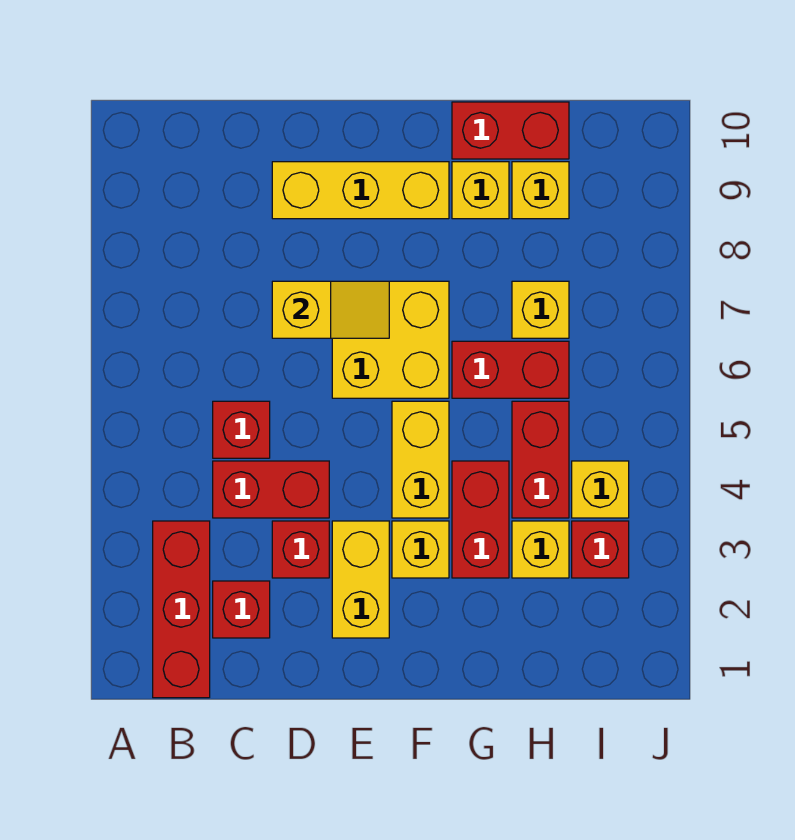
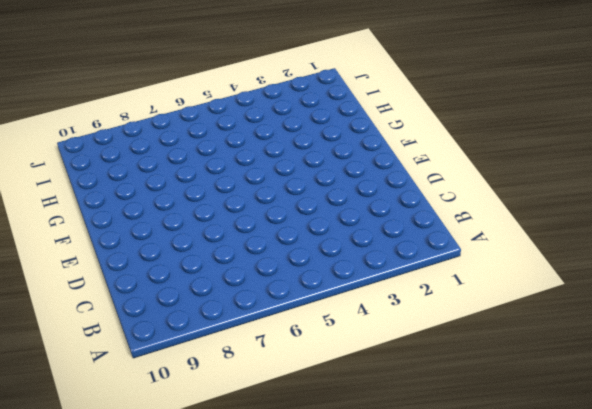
none -> red brick B1:B3 level 1
none -> red brick C2 level 1
none -> red brick C4:D4 level 1

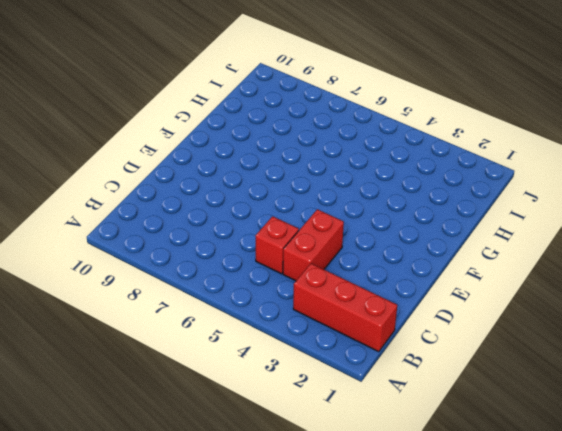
none -> red brick C2 level 1
none -> red brick D3 level 1
none -> yellow brick D9:F9 level 1

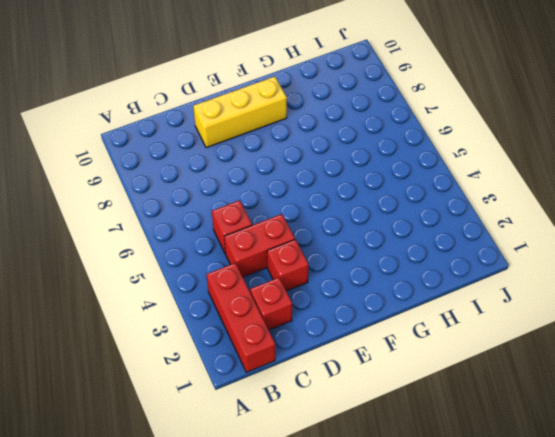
none -> yellow brick E2:E3 level 1
none -> yellow brick E6:F7 level 1
none -> yellow brick F3 level 1

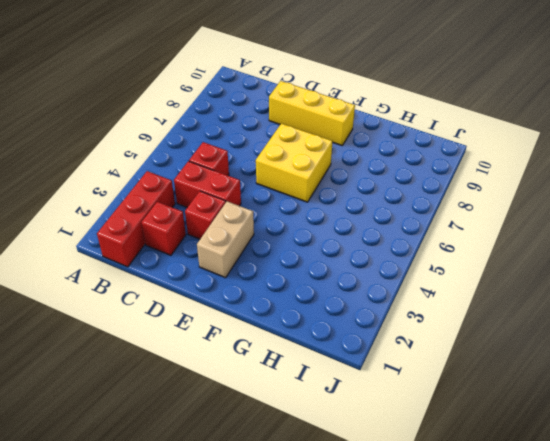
tan brick E2:E3 level 1 -> yellow brick E2:E3 level 1
none -> yellow brick F3 level 1
none -> yellow brick F4:F5 level 1
none -> red brick G3:G4 level 1

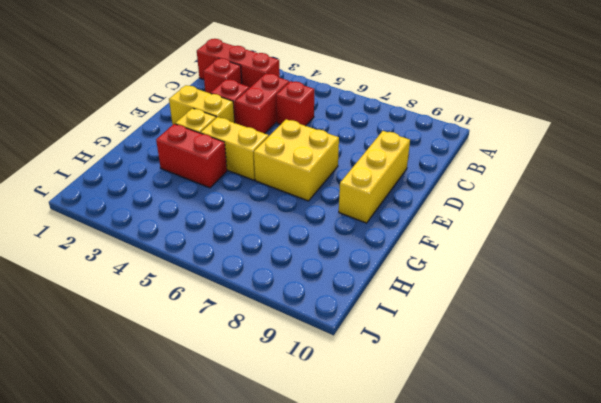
none -> red brick G6:H6 level 1
none -> yellow brick G9 level 1
none -> red brick G10:H10 level 1

